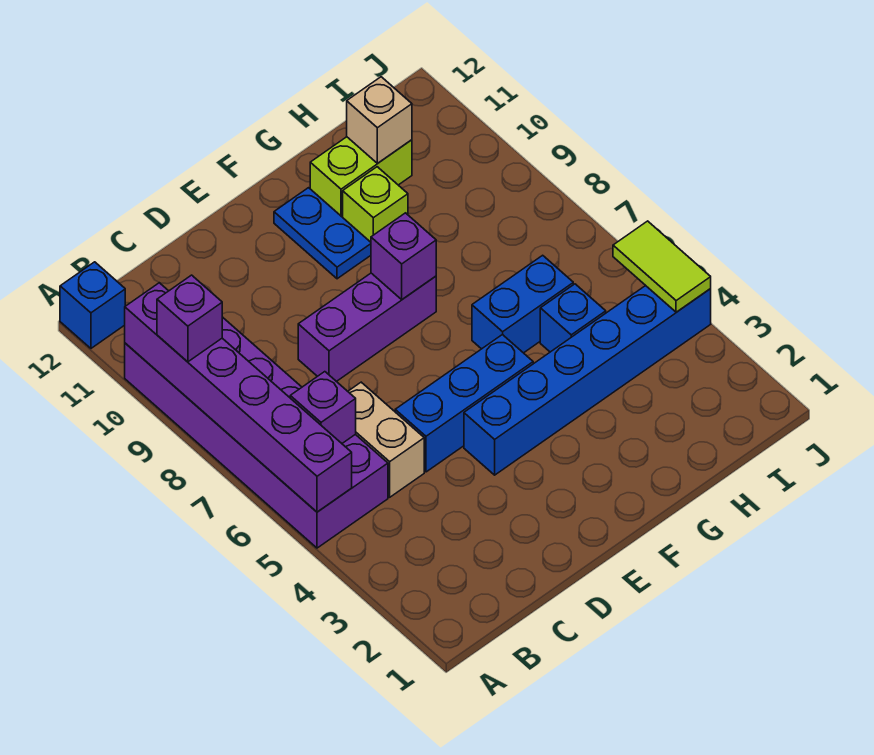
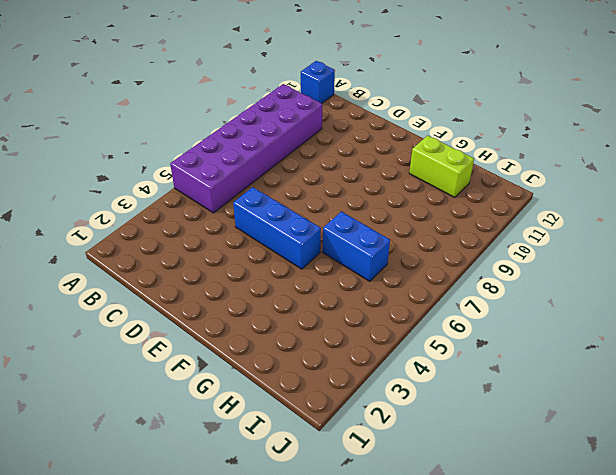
none -> tan brick C5:C6 level 1
none -> purple brick D8:F8 level 1
none -> blue brick E4:J4 level 1

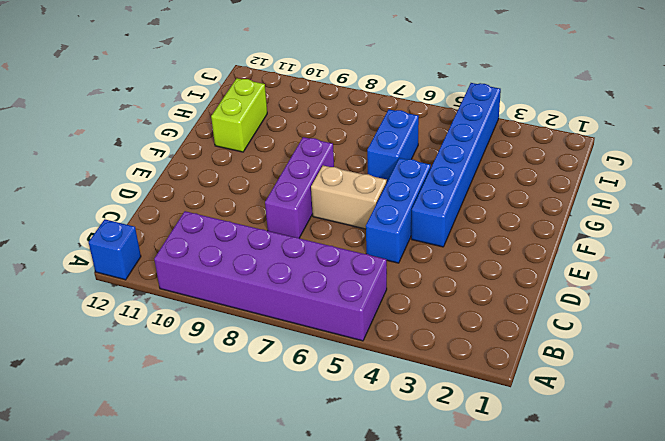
tan brick E6:E7 level 1 -> tan brick C5:C6 level 1
none -> blue plate F10:F11 level 1
none -> lime brick G10 level 1
none -> blue brick H5 level 1

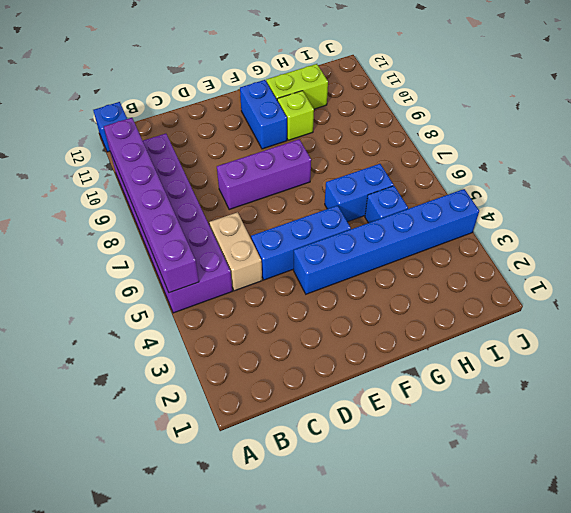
blue brick F10:F11 level 1 -> blue plate F10:F11 level 1
none -> purple brick B6 level 2
none -> purple brick F8 level 2
none -> tan brick H11 level 2

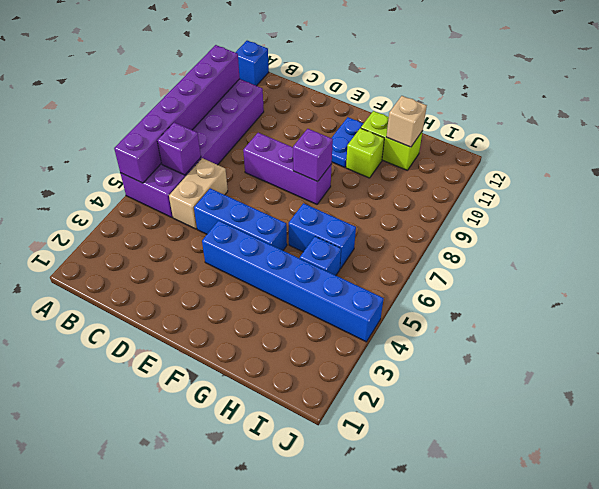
none -> lime tile J4:J5 level 2
none -> purple brick A9 level 3

